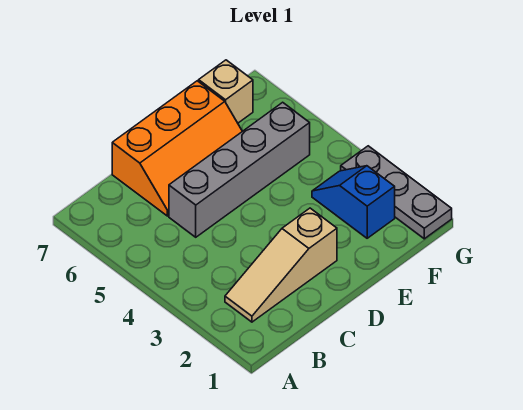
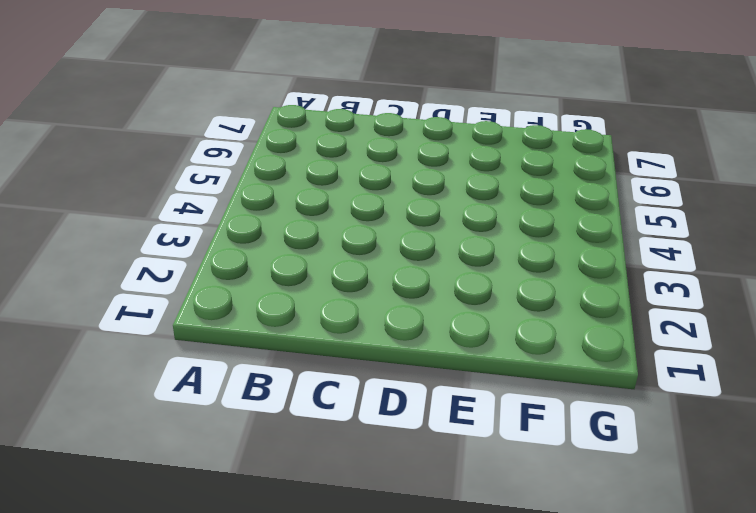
none -> tan slope B2:D2 level 1 top D
none -> grey brick C5:F5 level 1

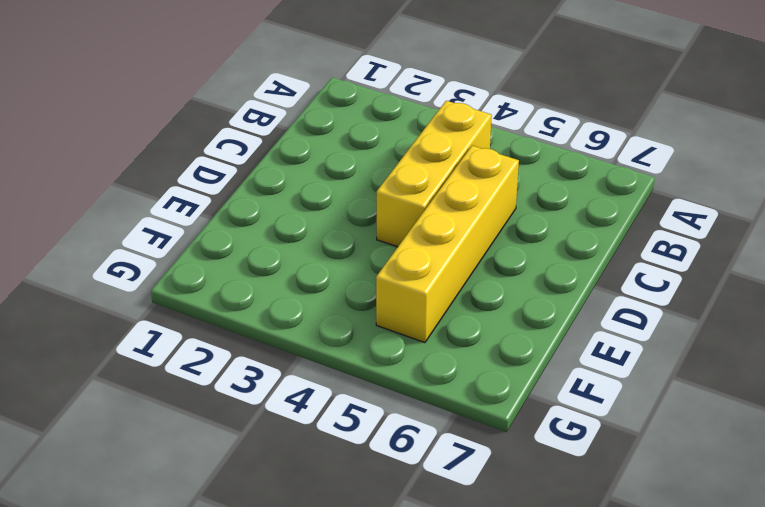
yellow brick B4:D4 level 1 -> none
yellow brick C5:F5 level 1 -> grey brick C5:F5 level 1
none -> tan slope B2:D2 level 1 top D
none -> orange slope C6:E7 level 1 top 7

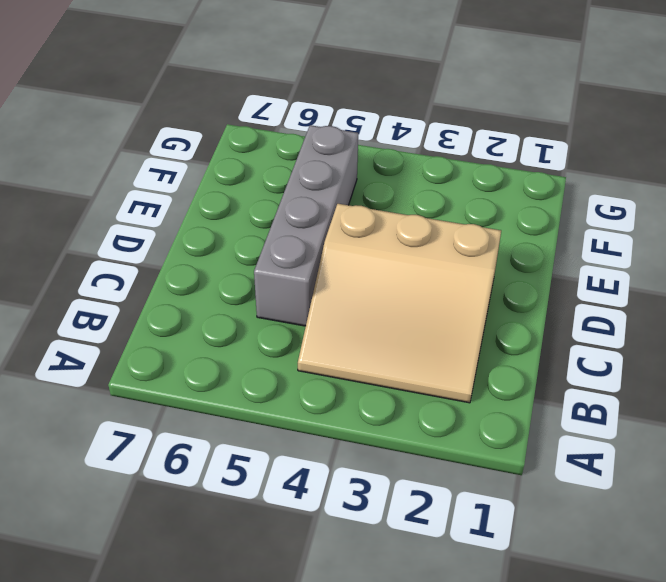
tan slope B2:D4 level 1 top D -> tan slope B2:D2 level 1 top D
none -> orange slope C6:E7 level 1 top 7
none -> blue slope F2:F3 level 1 top 2

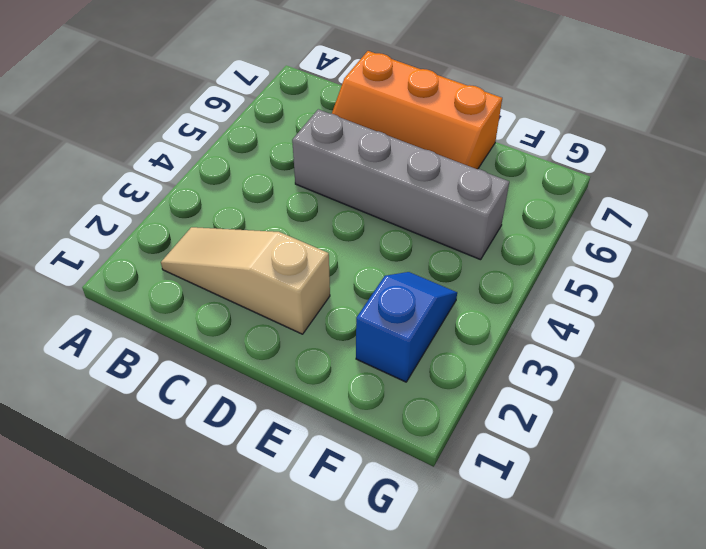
none -> tan brick F7 level 1
none -> grey plate G1:G3 level 1

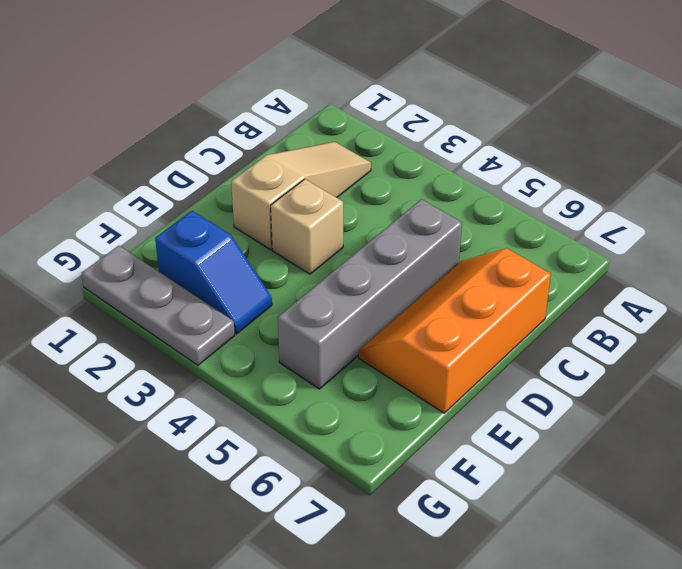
tan brick D3 level 1 -> tan brick F7 level 1

